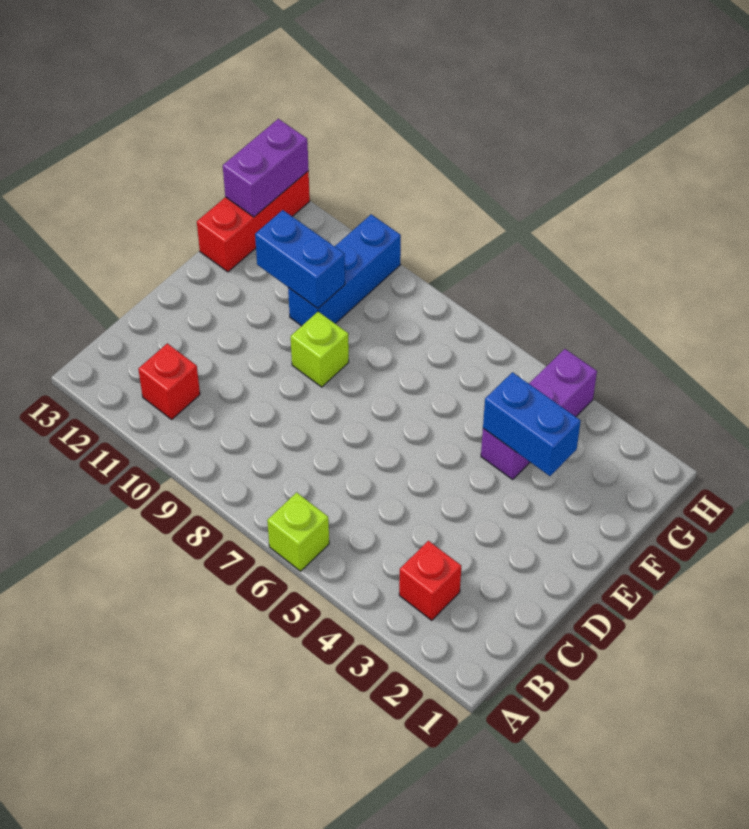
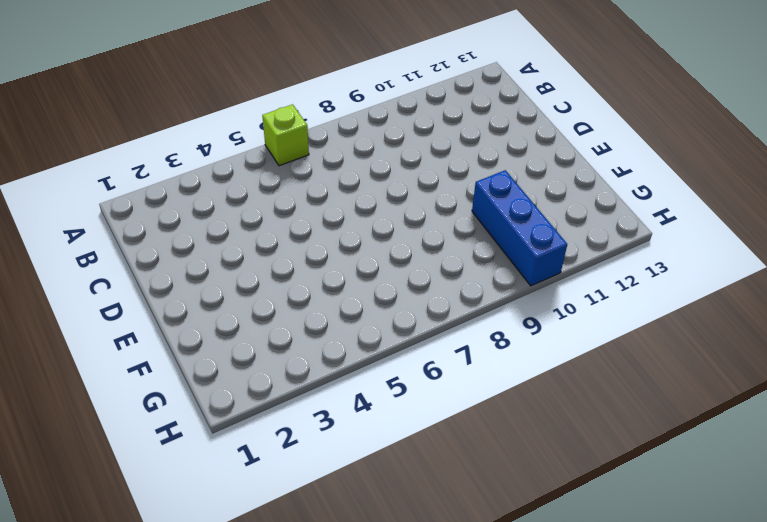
none -> red brick B3 level 1
none -> red brick B11 level 1

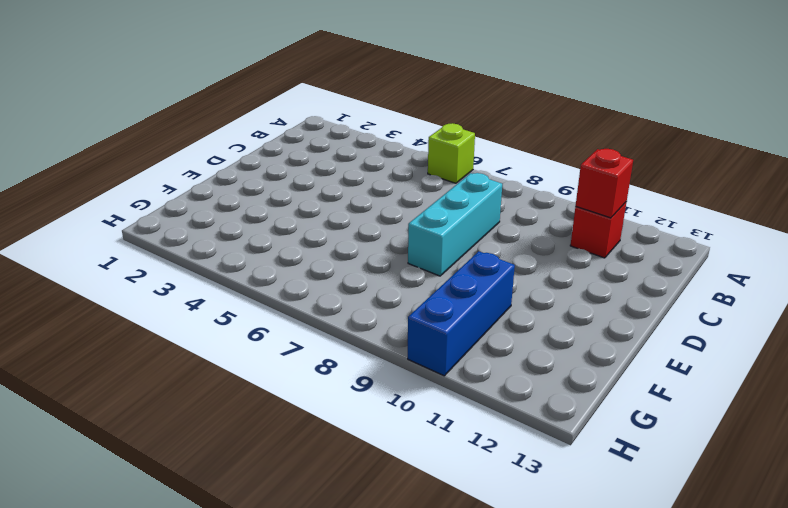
red brick B11 level 2 -> red brick B3 level 1
cyan brick C8:E8 level 1 -> none
none -> lime brick E9 level 1
none -> purple brick F4:H4 level 1

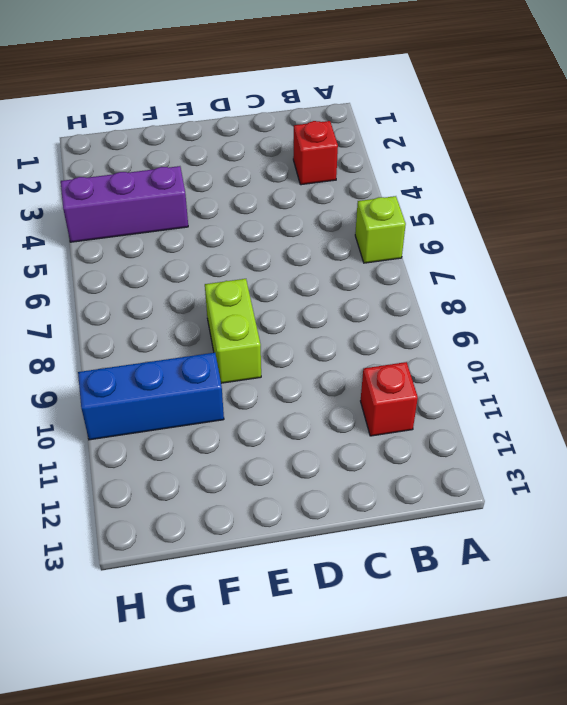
lime brick E8:E9 level 1 -> lime brick E9 level 1
none -> red brick F13:H13 level 1
none -> blue brick F3:F4 level 2

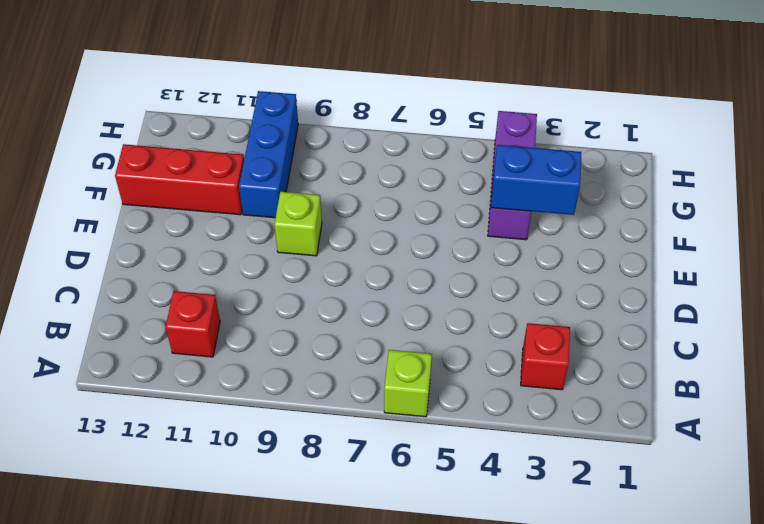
red brick F11:F13 level 1 -> red brick F13:H13 level 1
none -> blue brick F10:F11 level 2
none -> purple brick G13:H13 level 2

